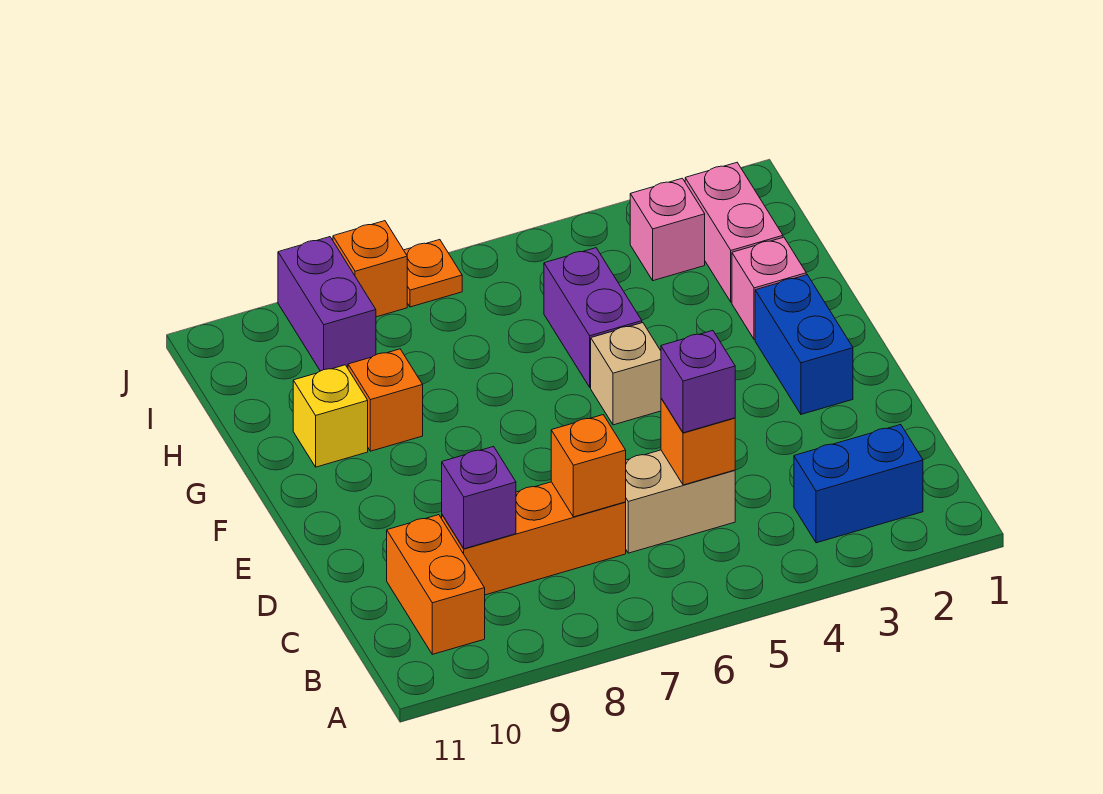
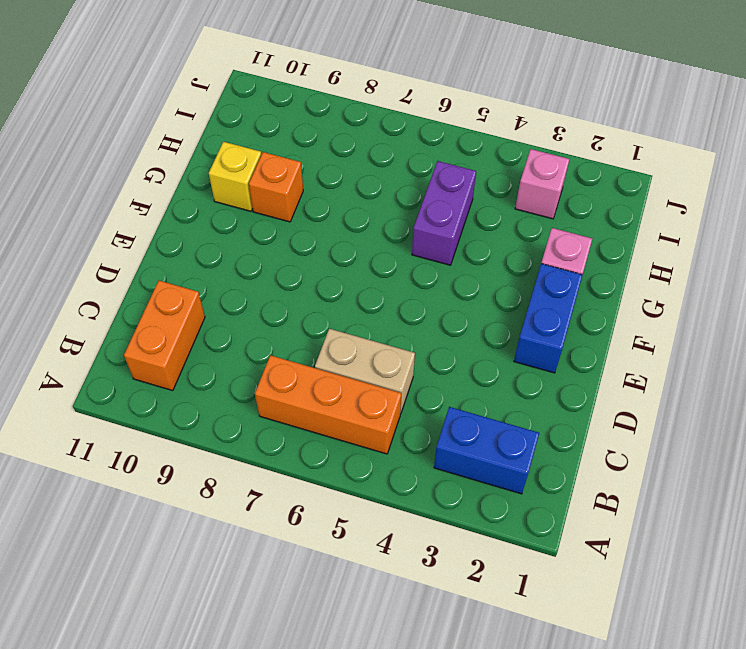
orange brick B5:B7 level 1 -> orange brick C7:C9 level 1
none -> tan brick F5 level 1
none -> pink brick H2:I2 level 1
none -> purple brick I9:J9 level 1

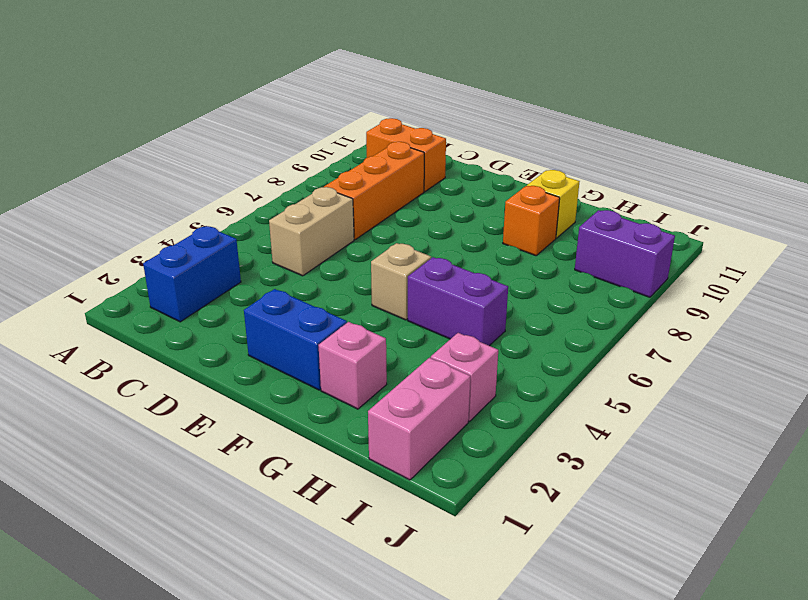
pink brick I1:I2 level 1 -> pink brick H2:I2 level 1
none -> orange plate J7 level 1
none -> orange brick J8 level 1
none -> orange brick C5 level 2

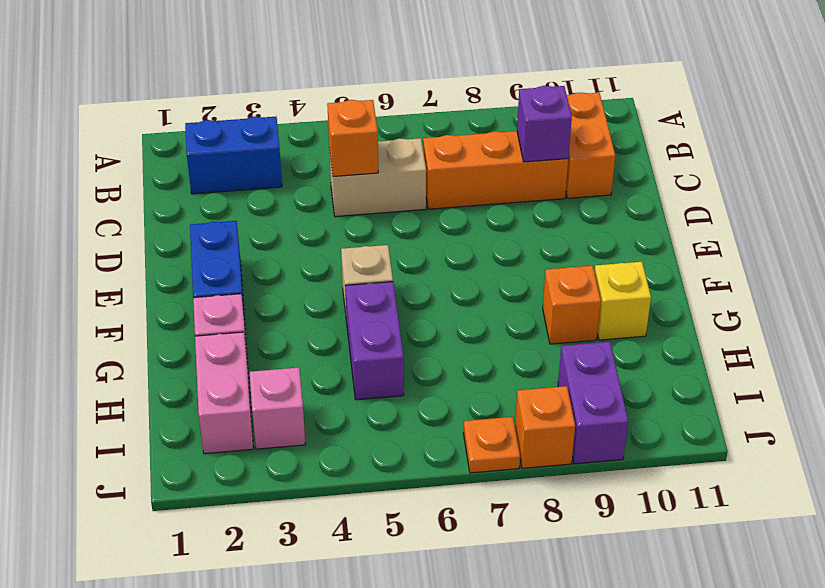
none -> orange brick C7 level 2
none -> purple brick C5 level 3

